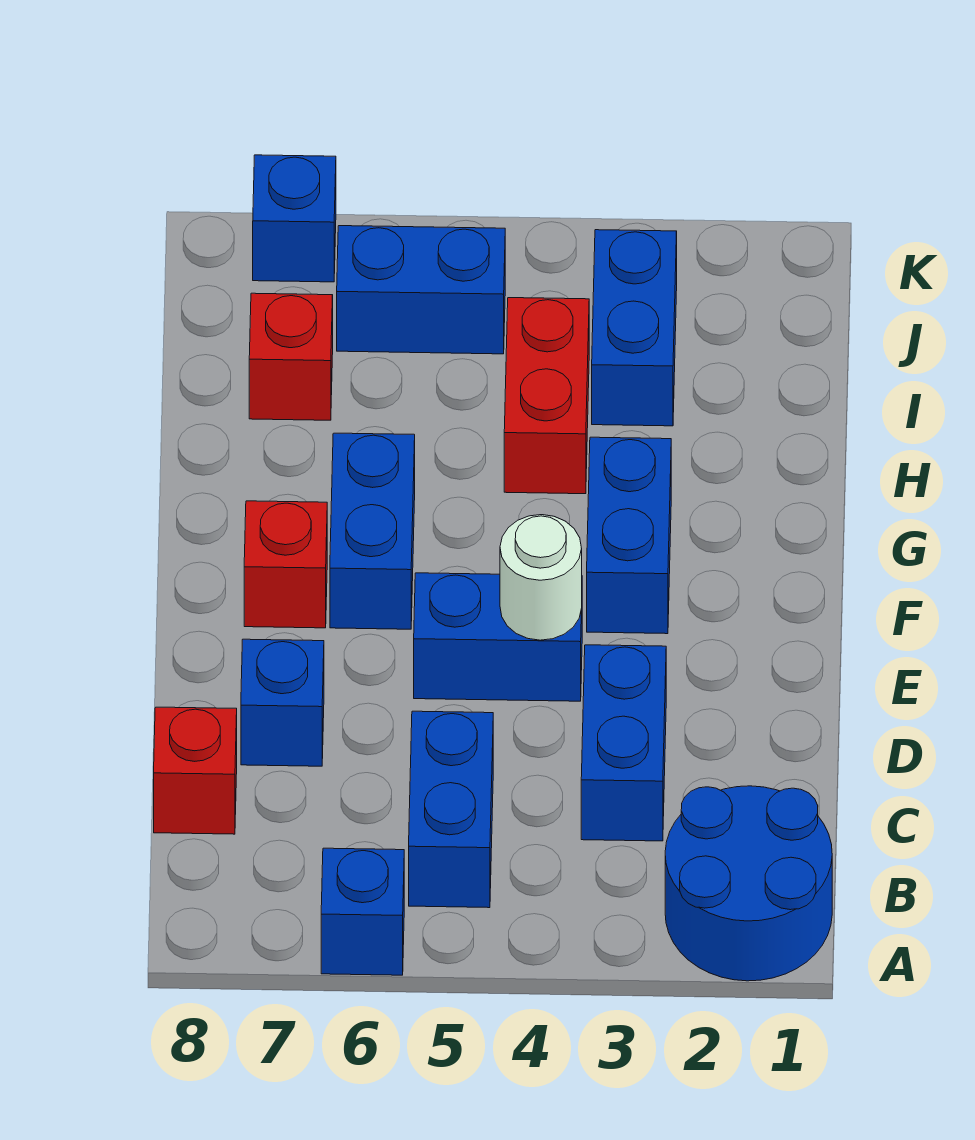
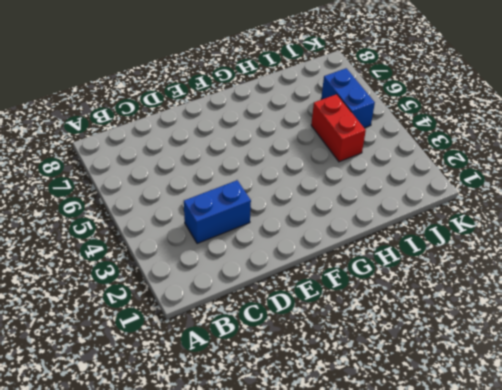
red brick I4:I5 level 1 -> red brick H4:I4 level 1
none -> blue round brick A1:B2 level 1
none -> blue brick A6 level 1
none -> blue brick B5:C5 level 1

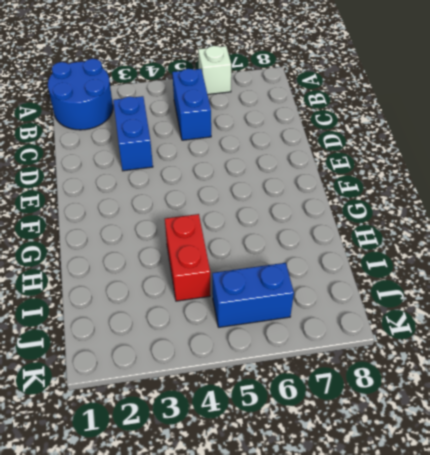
white brick A6 level 1 -> blue brick A6 level 1
none -> red brick C8 level 1
none -> blue brick D7 level 1
none -> blue brick E4:E5 level 1

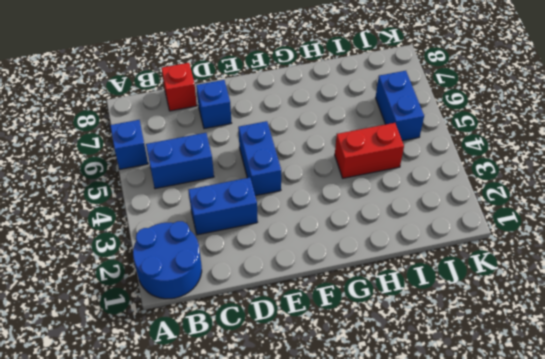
none -> blue brick F3:G3 level 1
none -> blue brick F6:G6 level 1
none -> red brick F7 level 1

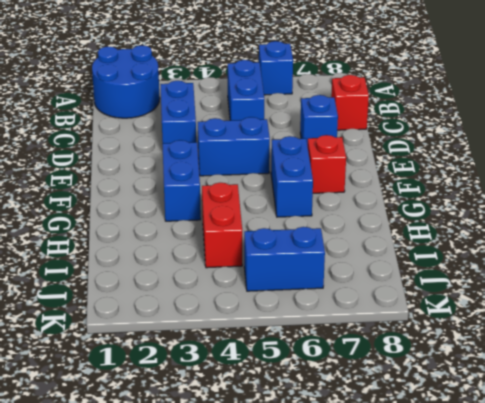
none -> blue brick I3:J3 level 1
none -> red brick I7 level 1
none -> blue brick K7 level 1

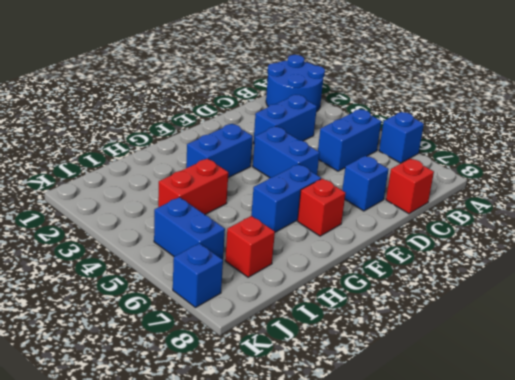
none -> blue brick I3:J3 level 1
none -> white round brick E4 level 2

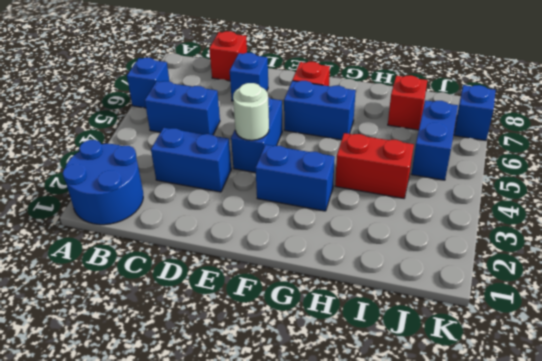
none -> blue brick I3:J3 level 1

